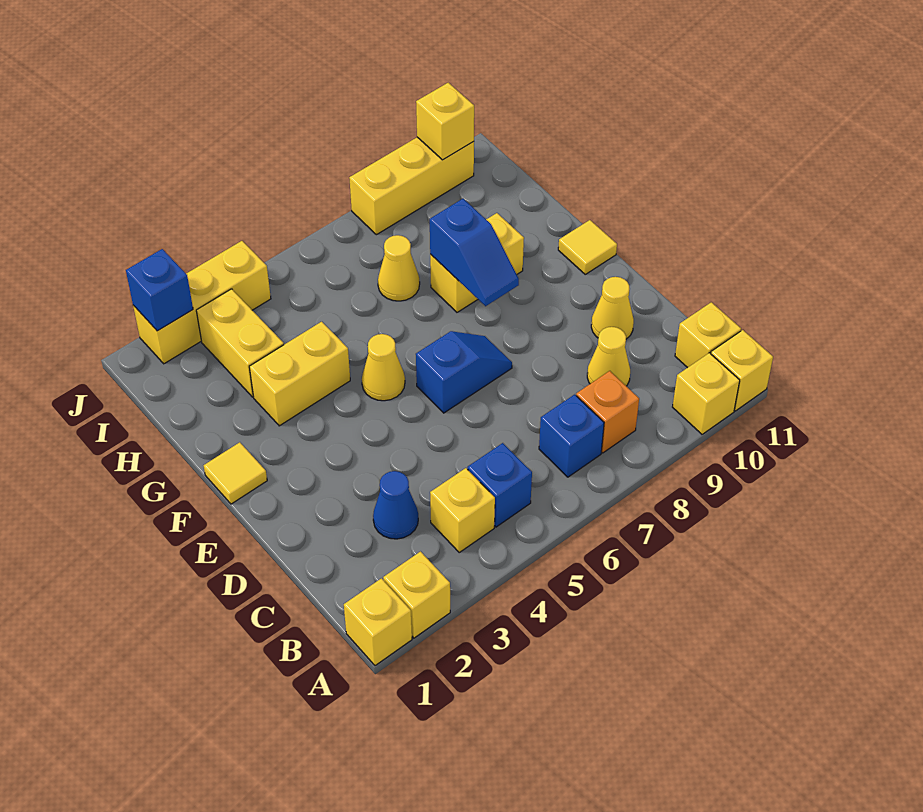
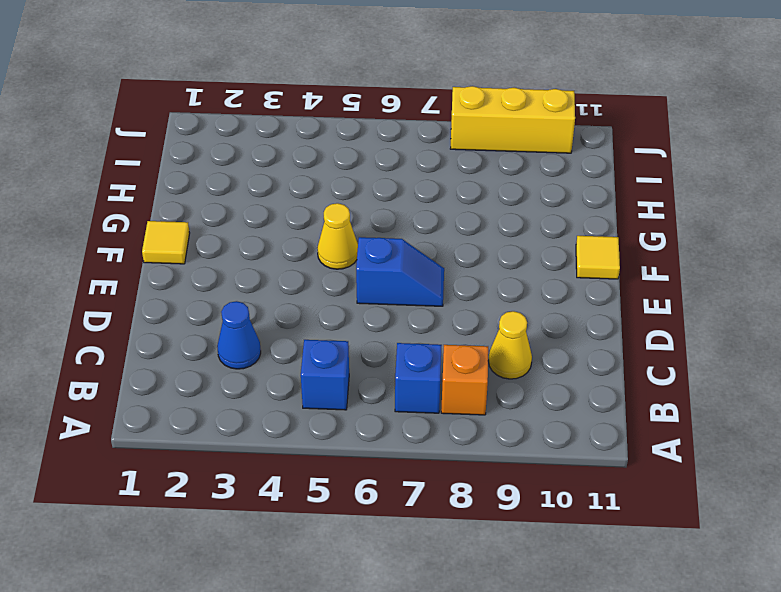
none -> yellow brick A1 level 1
none -> yellow brick A2 level 1
none -> yellow brick A10 level 1

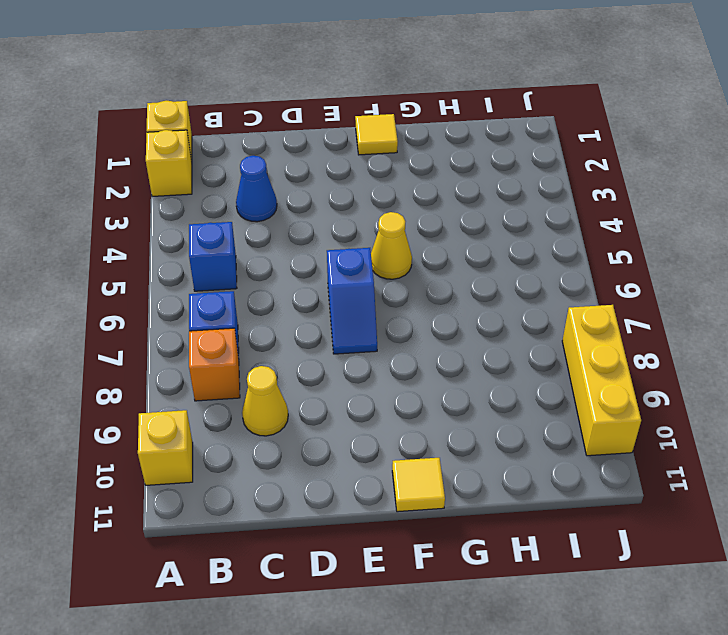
none -> yellow brick A11 level 1
none -> yellow brick B4 level 1
none -> yellow brick B11 level 1

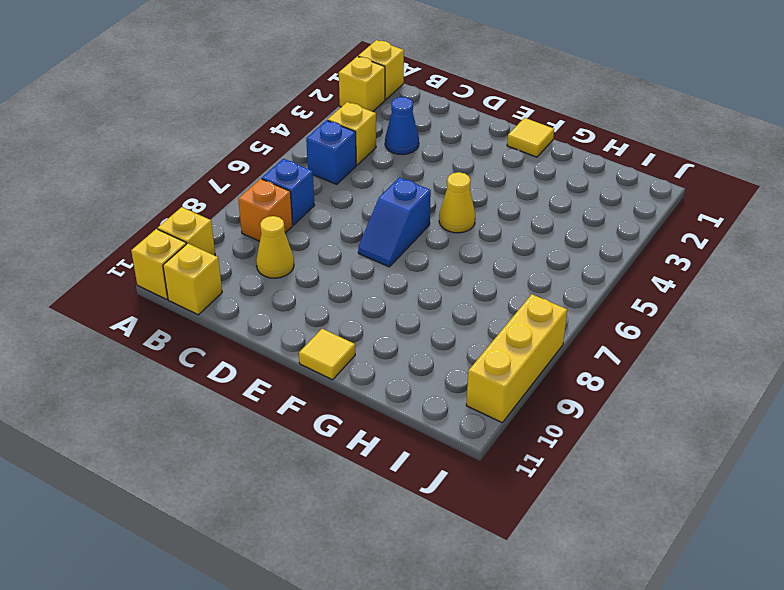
none -> yellow cone D10 level 1
none -> yellow brick G3:G4 level 1
none -> yellow brick G8:G9 level 1

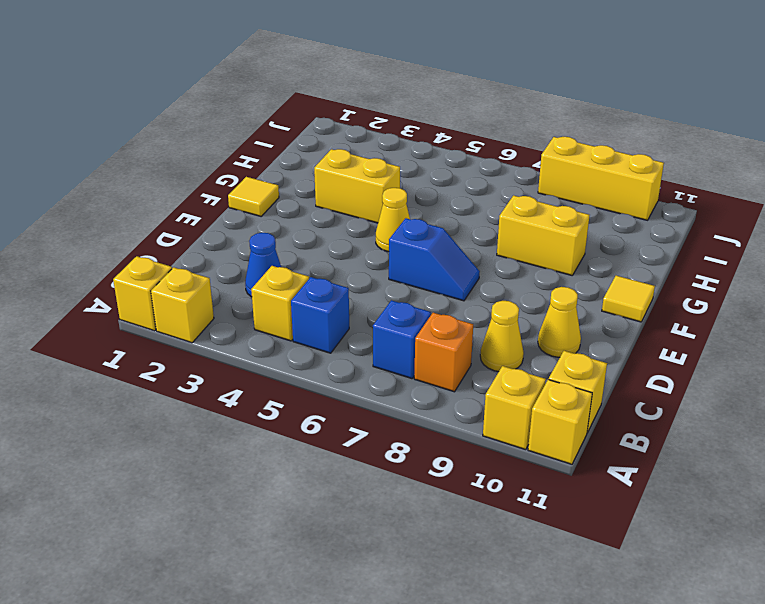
none -> yellow brick H3:I3 level 1
none -> yellow cone H7 level 1
none -> yellow brick J2:J4 level 1

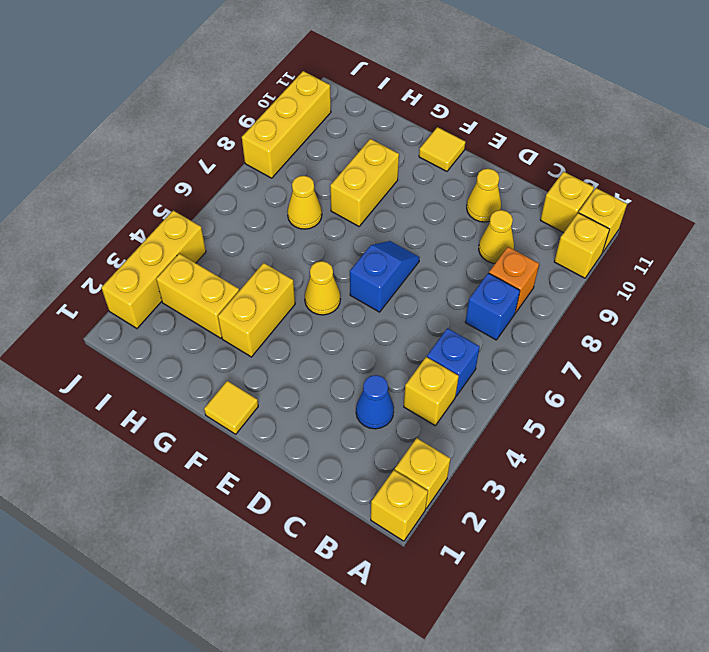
none -> blue slope F8:G8 level 2 top G
none -> blue brick J2 level 2
none -> yellow brick J10 level 2

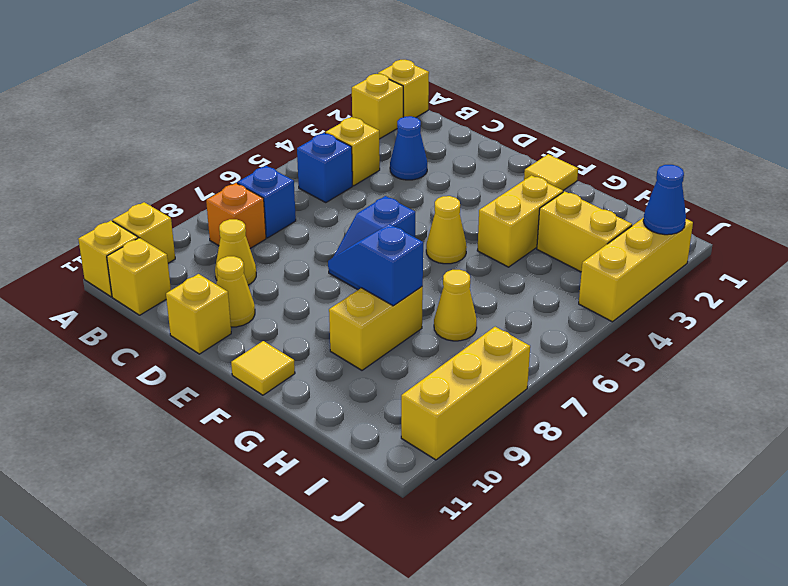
yellow brick D11 level 1 -> yellow brick J10 level 2
blue cone J2 level 2 -> blue brick J2 level 2

